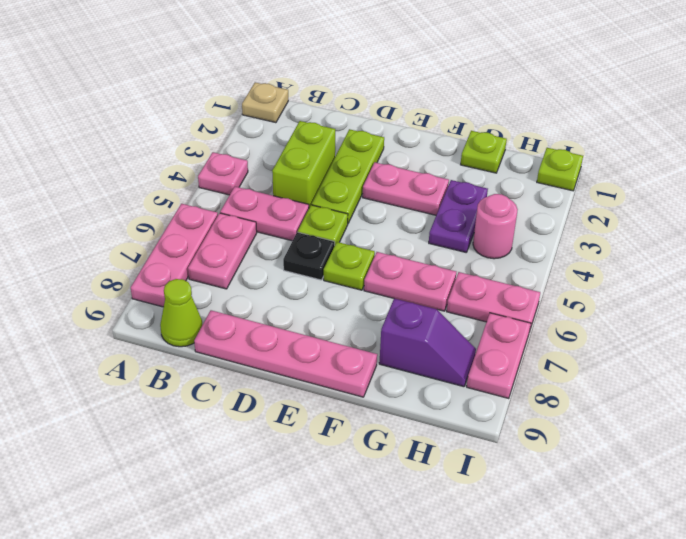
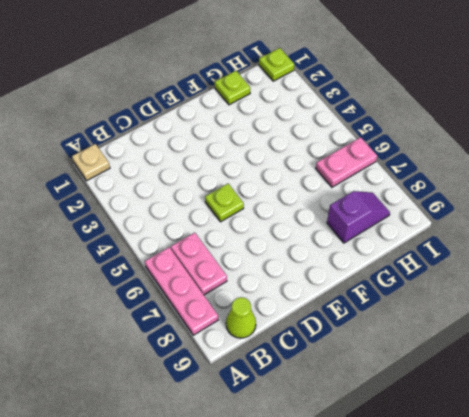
none -> pink plate A4 level 1
none -> pink plate B5:C5 level 1
none -> lime brick C3:C4 level 1

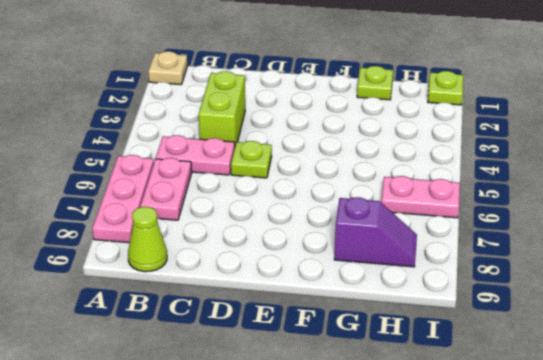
none -> pink plate A4 level 1
none -> pink plate C9:F9 level 1
none -> lime plate D2:D4 level 1

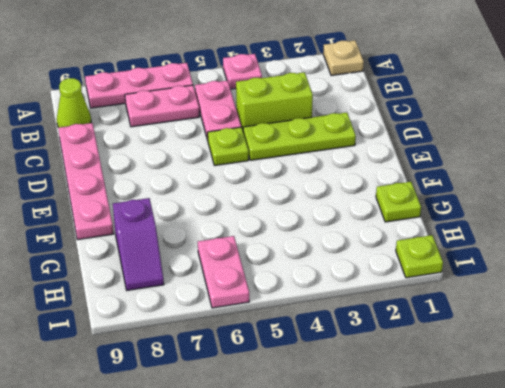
none -> black plate D6 level 1
none -> pink plate E3:F3 level 1
none -> lime plate E6 level 1

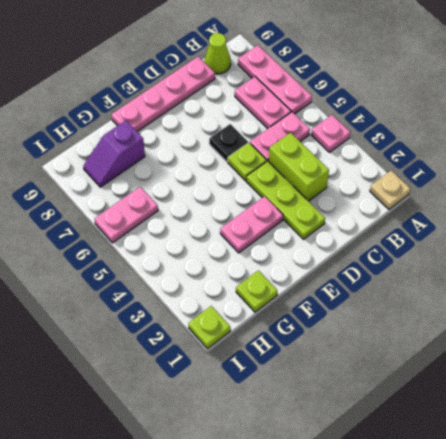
none -> lime plate E6 level 1
none -> pink plate F6:G6 level 1
none -> purple plate G3:G4 level 1

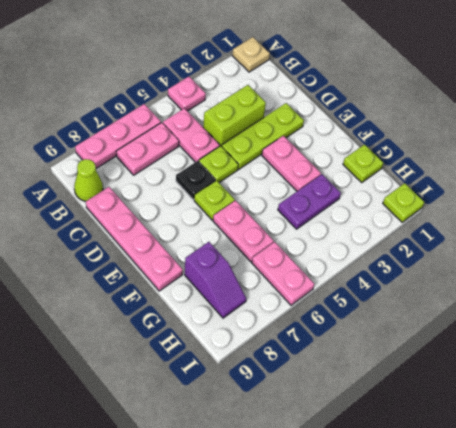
none -> pink round brick H4 level 1
none -> pink plate I7:I8 level 1

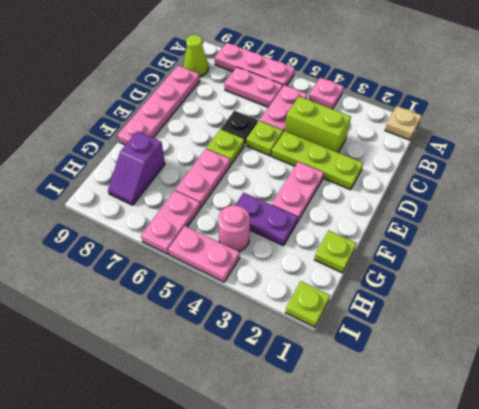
pink plate I4:I5 level 1 -> pink plate I7:I8 level 1

